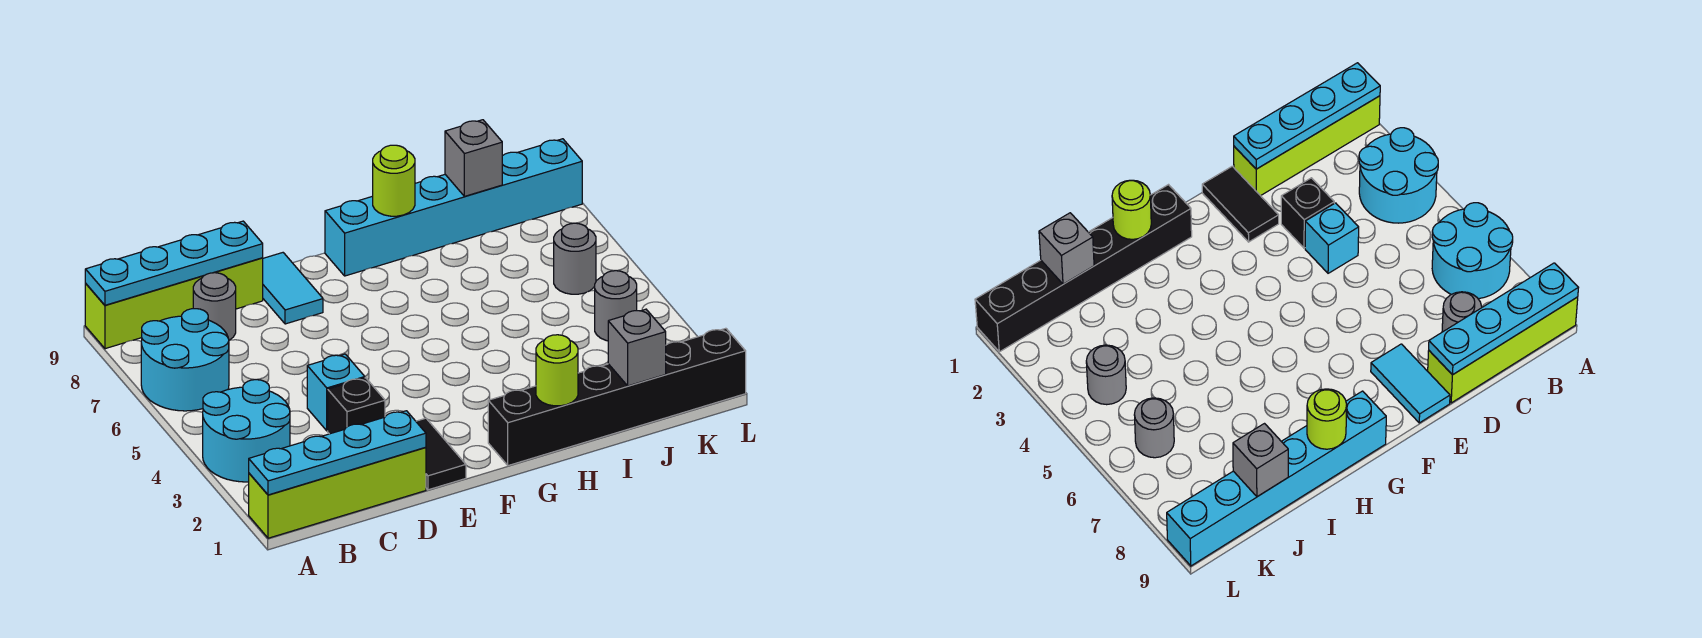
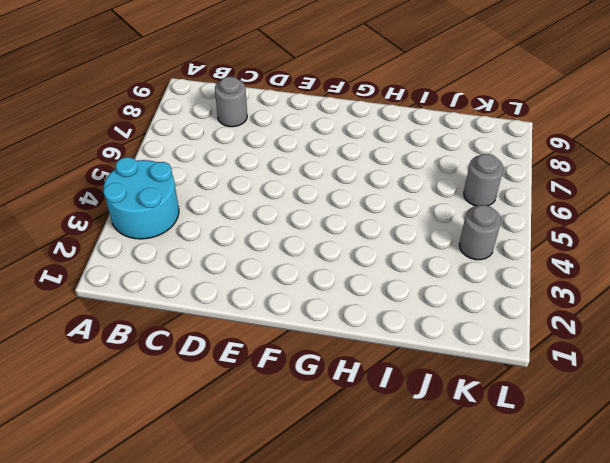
none -> lime brick A1:D1 level 1
none -> cyan round brick A6:B7 level 1
none -> lime brick A9:D9 level 1

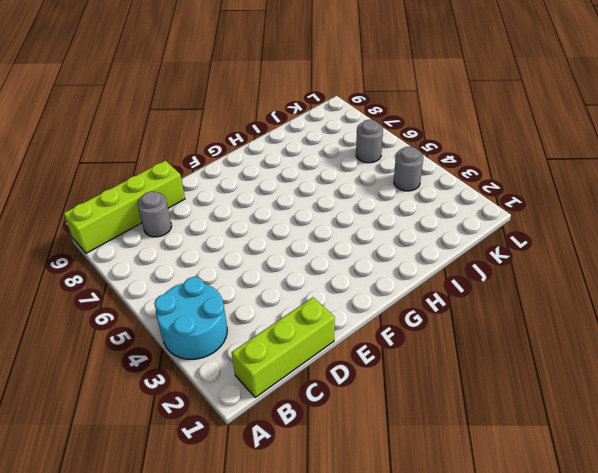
lime brick B1:D1 level 1 -> lime brick A1:D1 level 1
none -> cyan round brick A6:B7 level 1
none -> black brick D3 level 1
none -> cyan brick D4 level 1

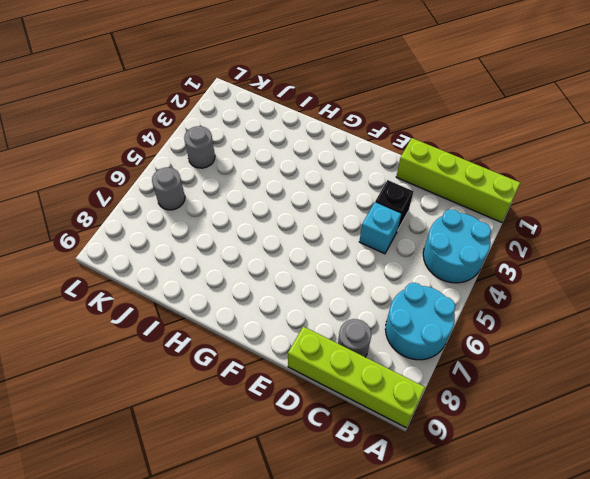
none -> black tile E1:E2 level 1
none -> cyan tile E8:E9 level 1
none -> black brick G1:L1 level 1

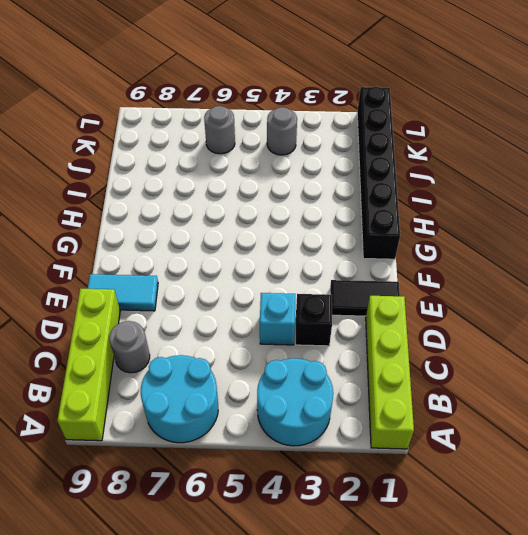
none -> cyan brick G9:L9 level 1
none -> cyan plate A1:D1 level 2
none -> cyan plate A9:D9 level 2

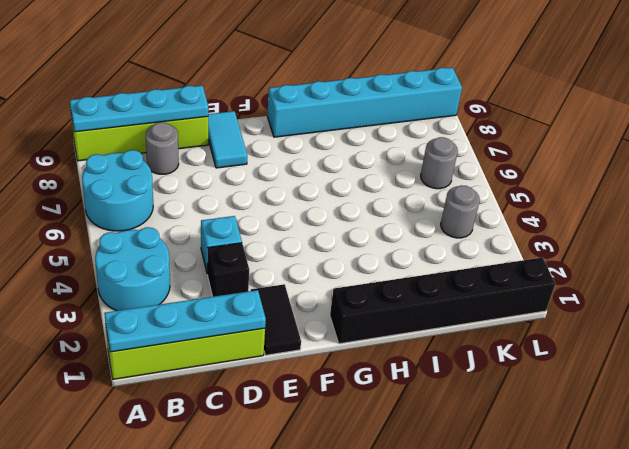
none -> lime round brick H1 level 2
none -> lime round brick H9 level 2
none -> grey brick J1 level 2

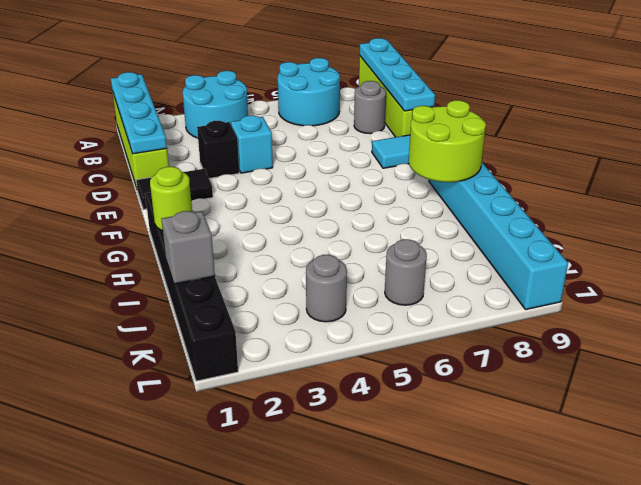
lime round brick G8:H9 level 2 -> lime round brick H9 level 2
none -> grey brick J9 level 2

